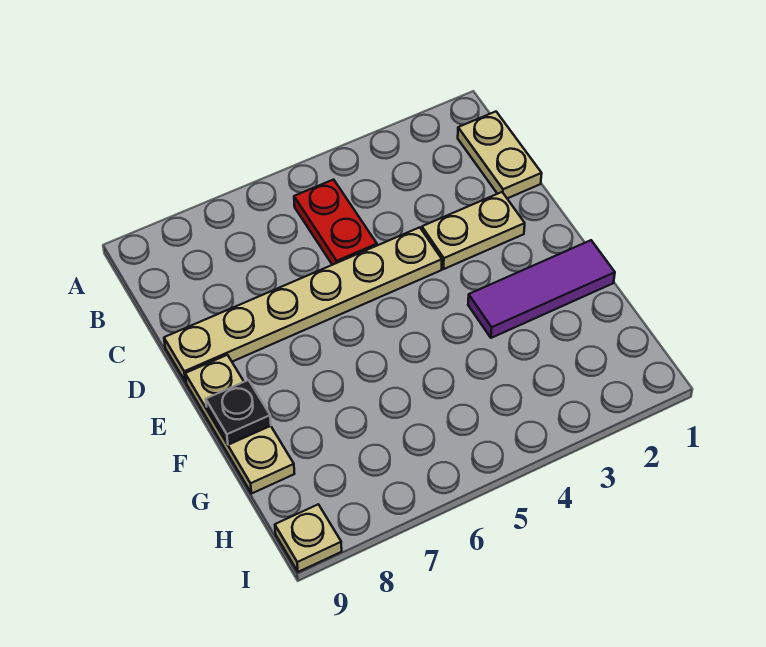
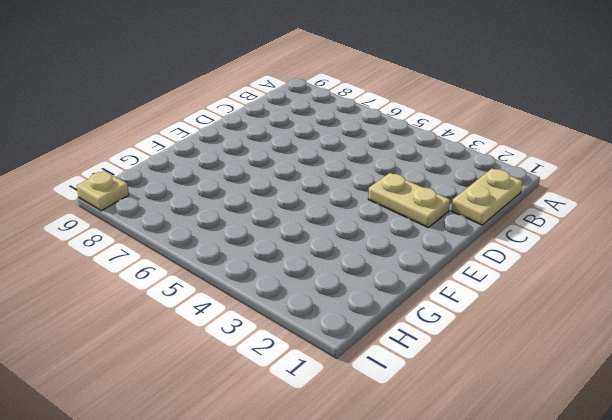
none -> red plate B5:C5 level 1
none -> tan plate D4:D9 level 1

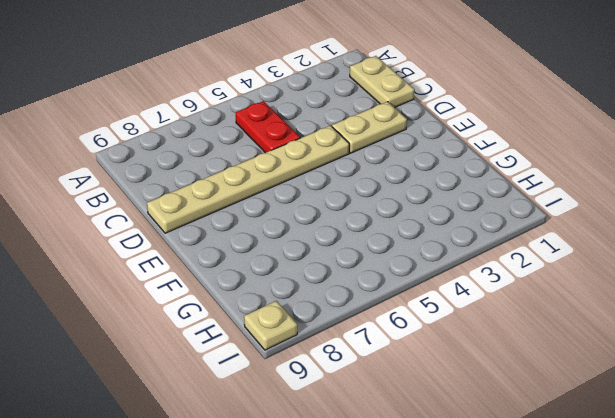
none -> tan plate E9:G9 level 1
none -> purple tile F1:F3 level 1

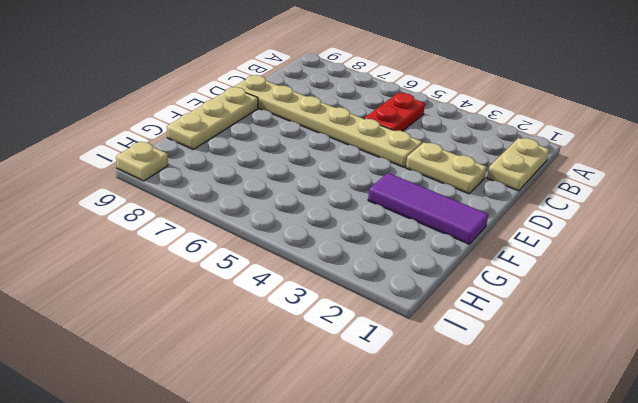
none -> black plate F9 level 2

